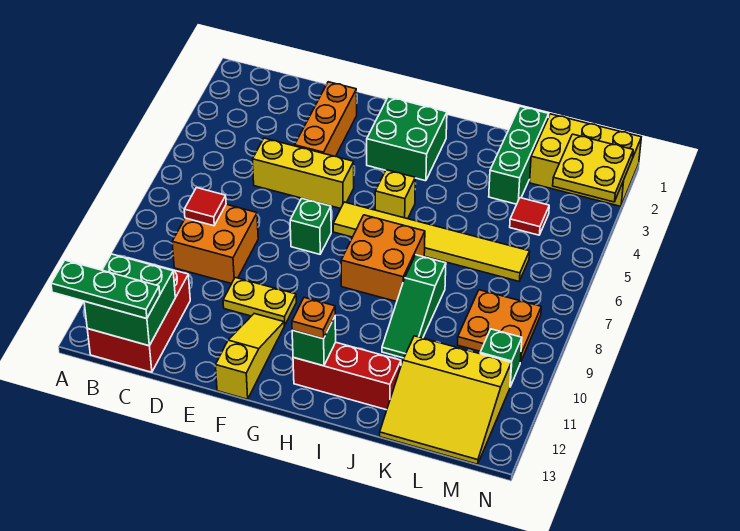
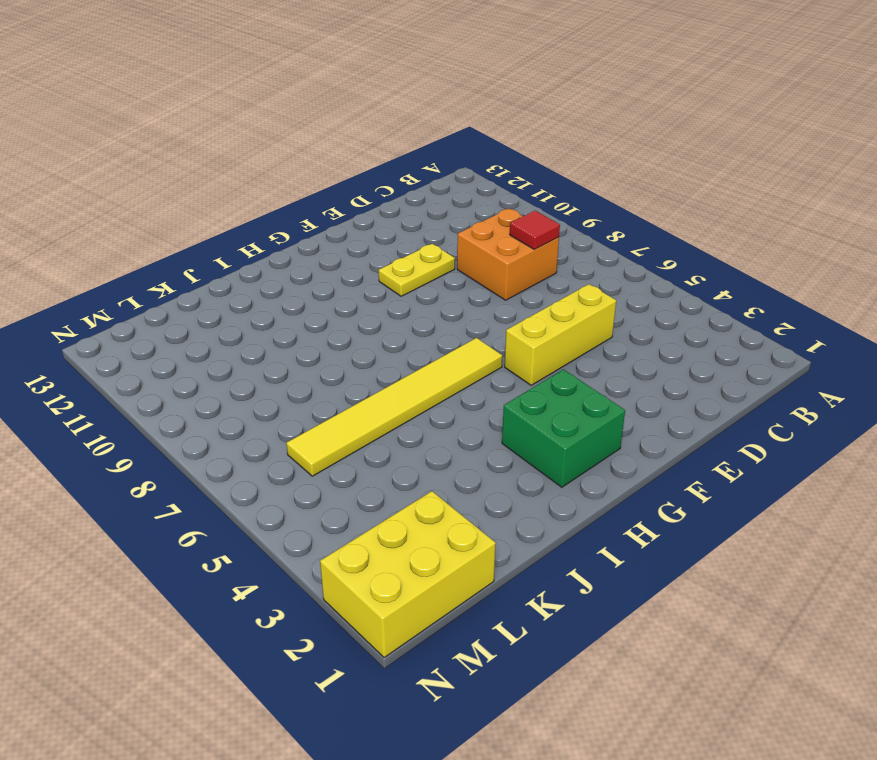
none -> red brick B11:C13 level 1
none -> orange brick E2:E4 level 1
none -> green brick F7 level 1

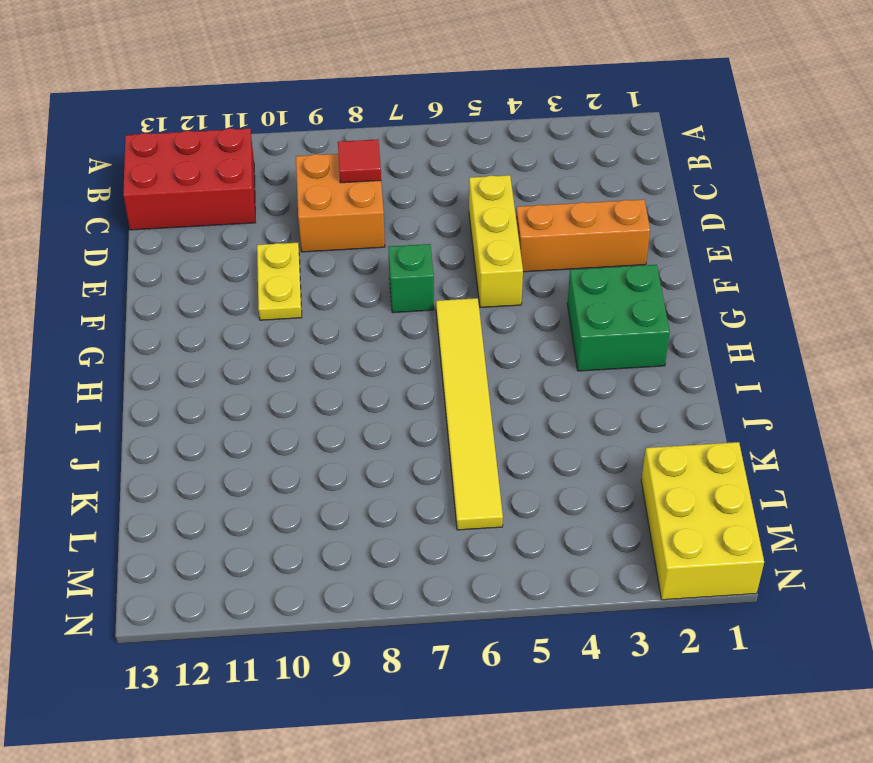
none -> yellow slope F11:F13 level 1 top 13
none -> yellow brick H5 level 1
none -> orange brick H7:I8 level 1

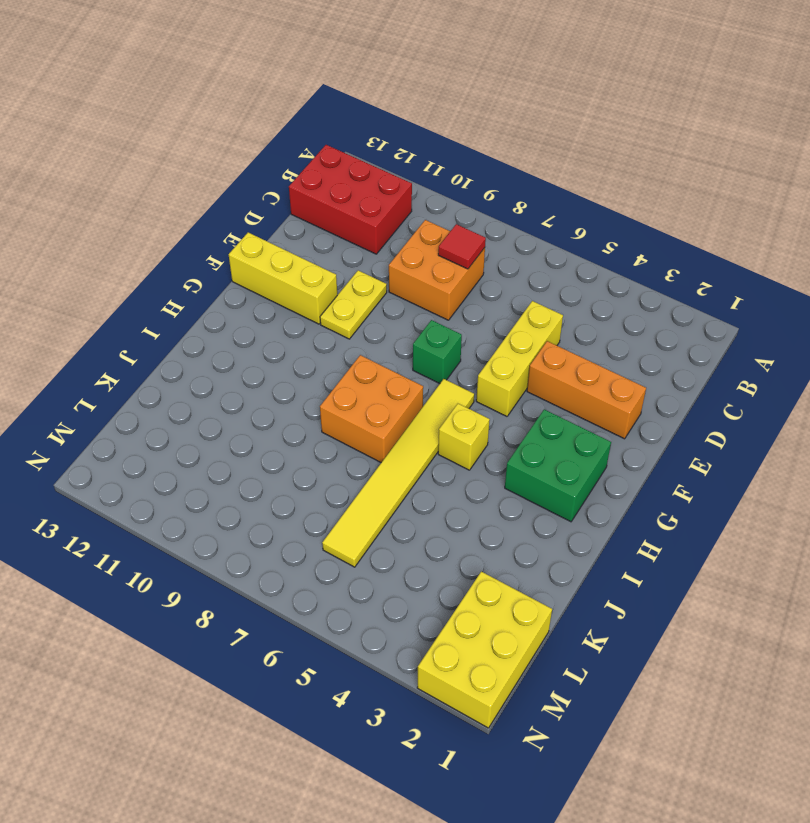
yellow brick F11:F13 level 1 -> yellow slope F11:F13 level 1 top 13
none -> red brick H12:J12 level 1
none -> green slope J8:J10 level 1 top 8
none -> green brick K1:K3 level 1

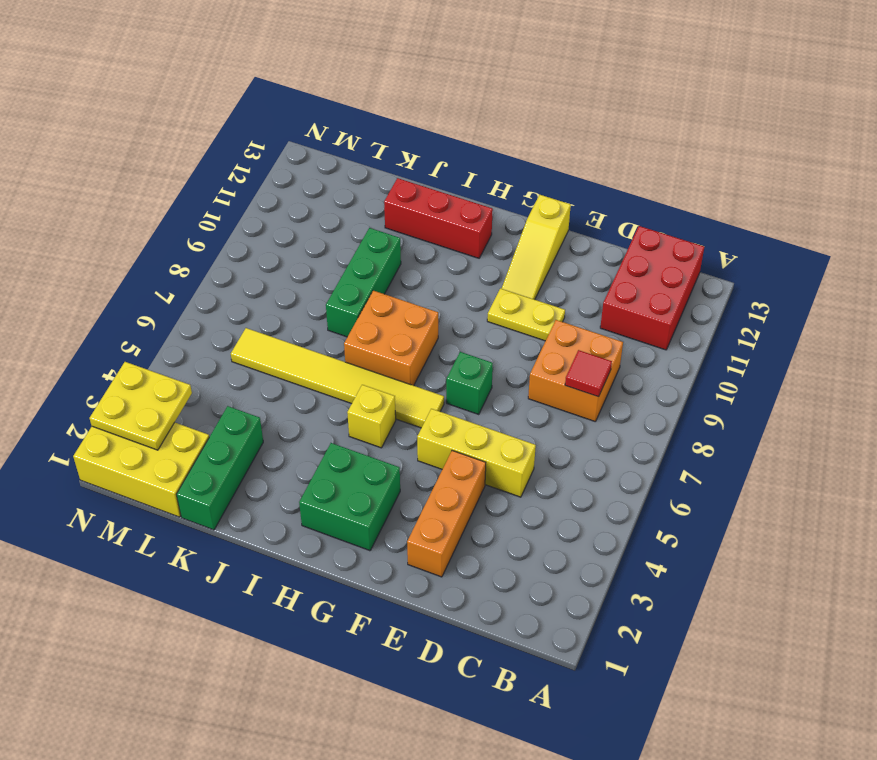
green brick J8:J10 level 1 -> green slope J8:J10 level 1 top 8
none -> yellow slope K11:M13 level 1 top 11
none -> red tile L4 level 1
none -> orange plate L8:M9 level 1

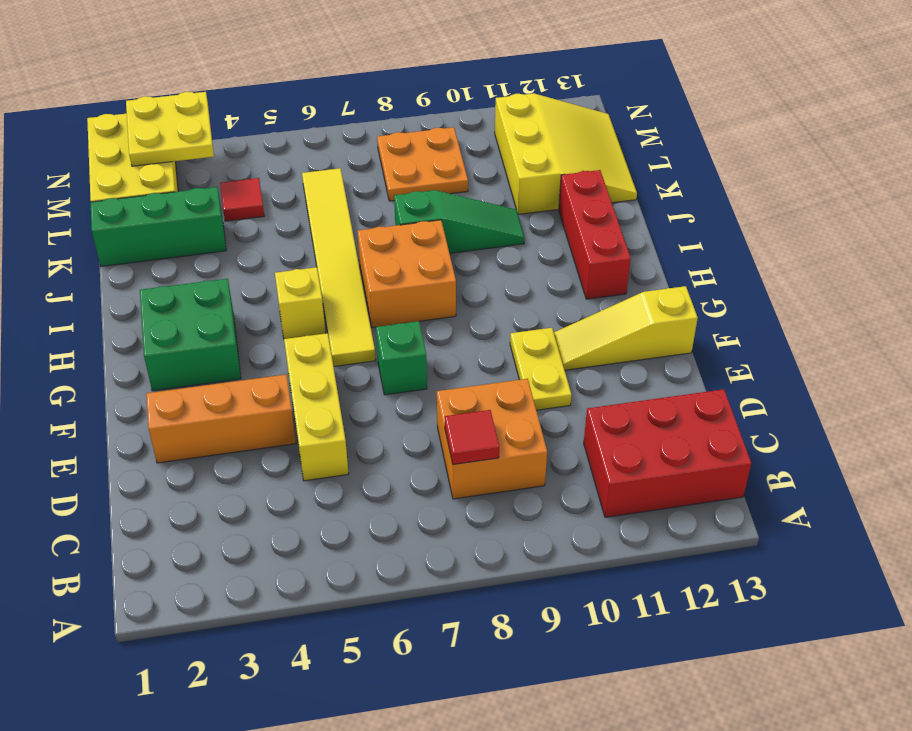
none -> green brick M10 level 1
none -> green brick B12:C13 level 2
none -> green brick H12 level 2

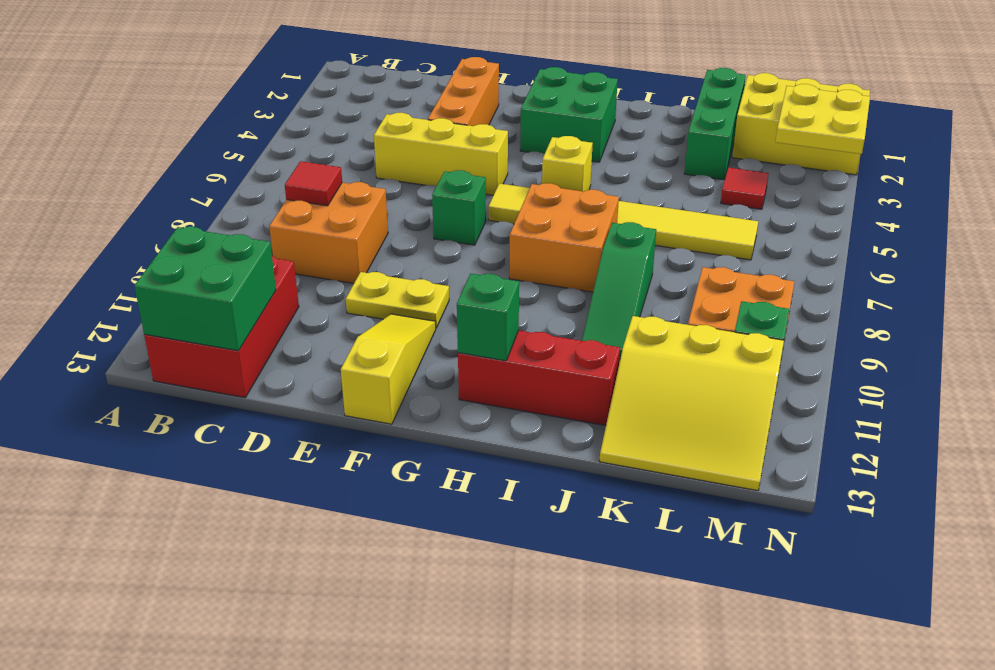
none -> green plate A13:C13 level 3
none -> orange plate H12 level 3

